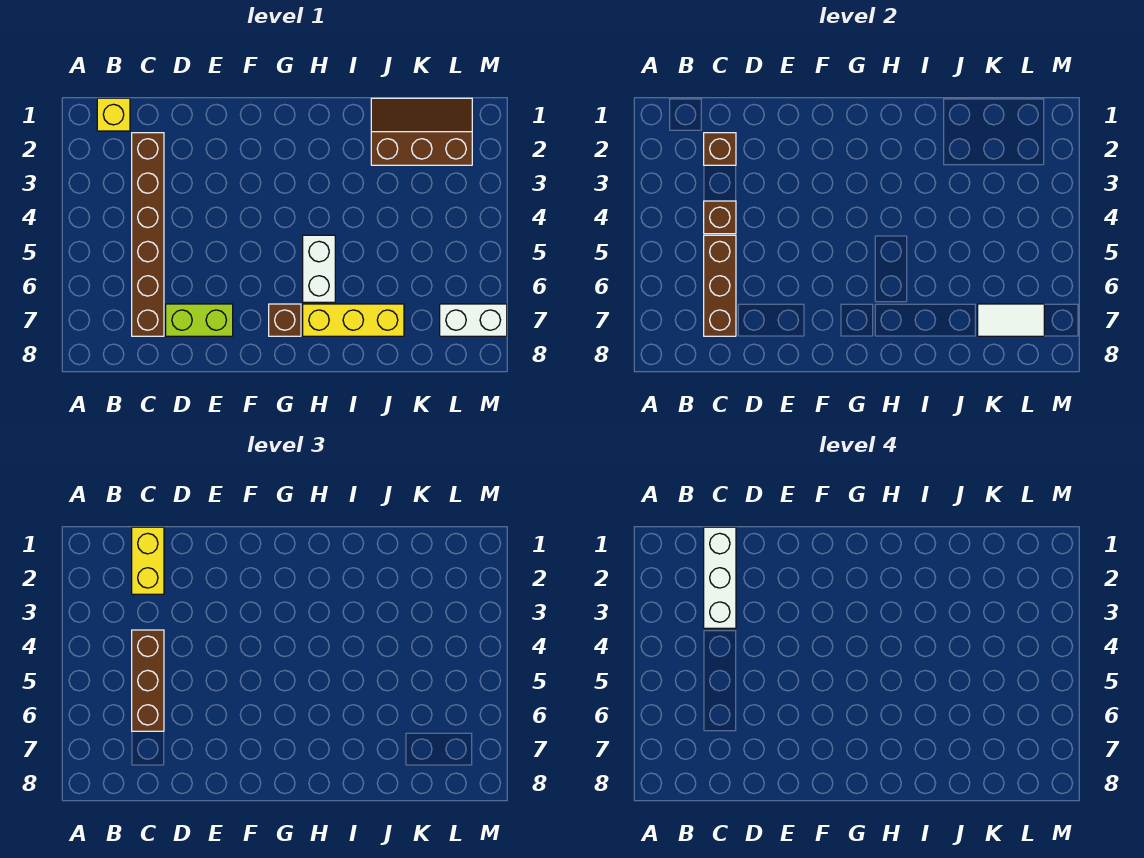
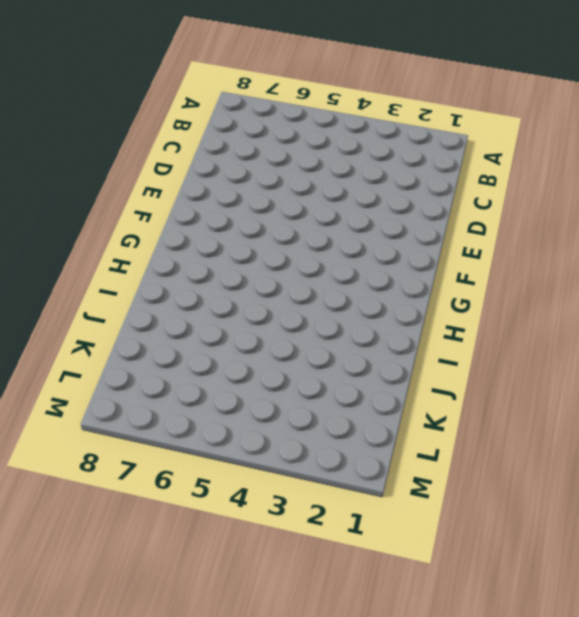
none -> yellow brick B1 level 1
none -> brown brick C2:C7 level 1
none -> lime brick D7:E7 level 1

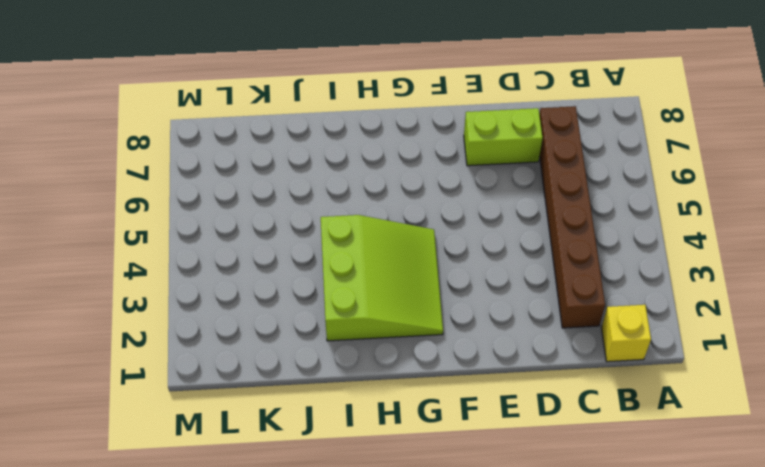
lime slope G2:I4 level 1 top I -> none
none -> brown brick G7 level 1
none -> white brick H5:H6 level 1
none -> yellow brick H7:J7 level 1

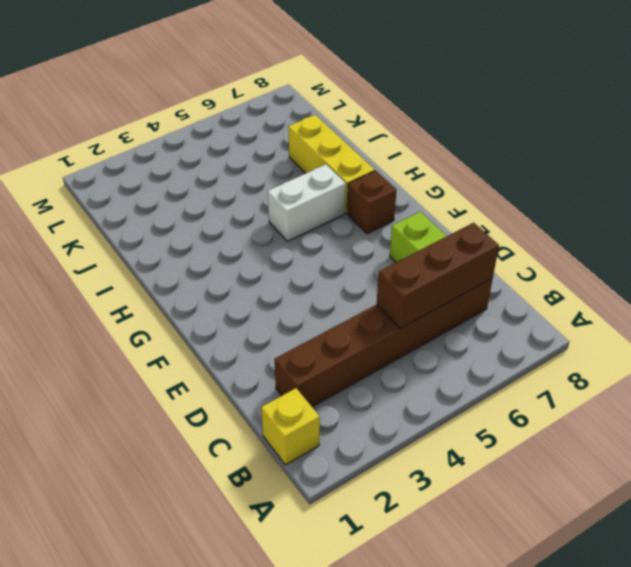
none -> brown slope J1:L2 level 1 top 2
none -> white brick L7:M7 level 1
none -> brown brick C2 level 2

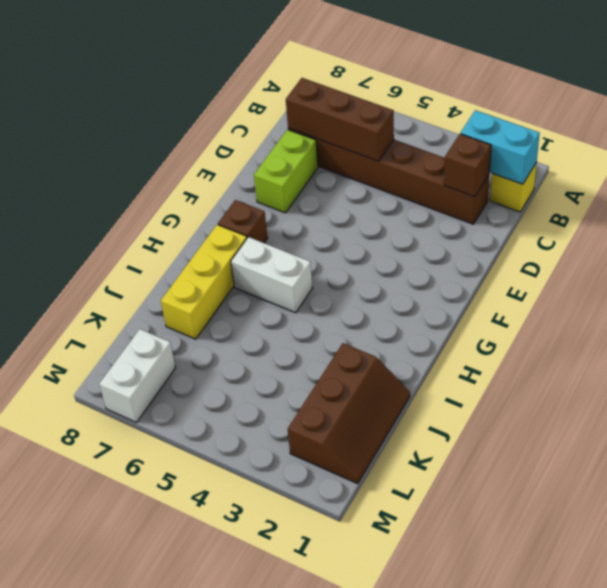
cyan brick B1:B2 level 2 -> none
none -> brown brick C4 level 2
none -> white tile K7:L7 level 2
none -> yellow brick C1:C2 level 3

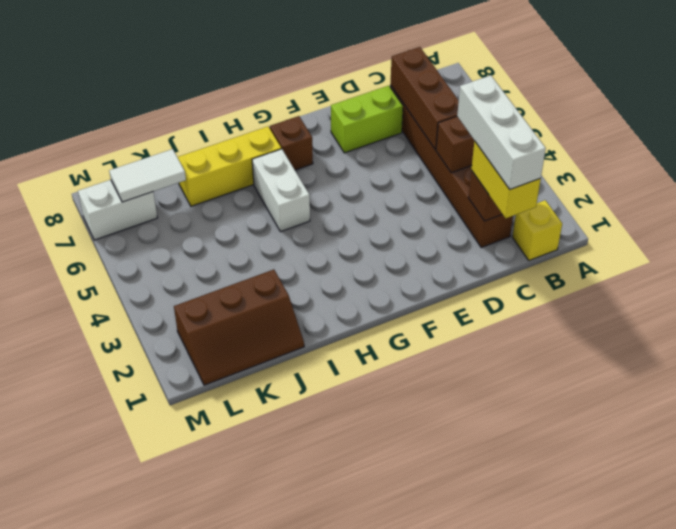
none -> brown brick C4:C6 level 3

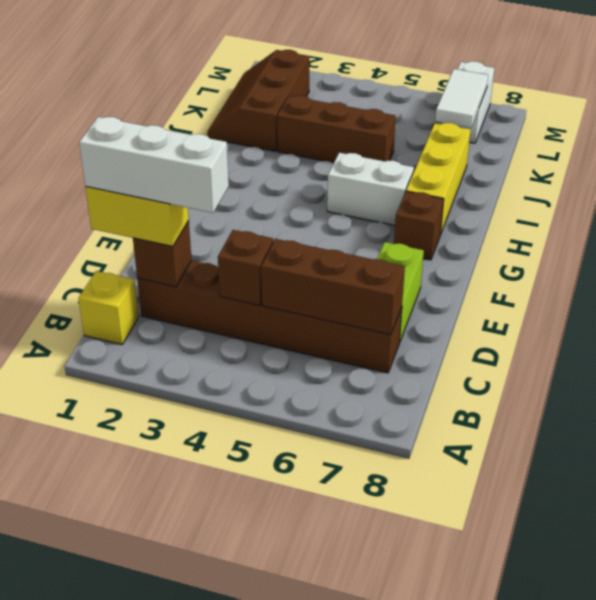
brown brick J3:J5 level 1 -> brown brick C4:C6 level 3

